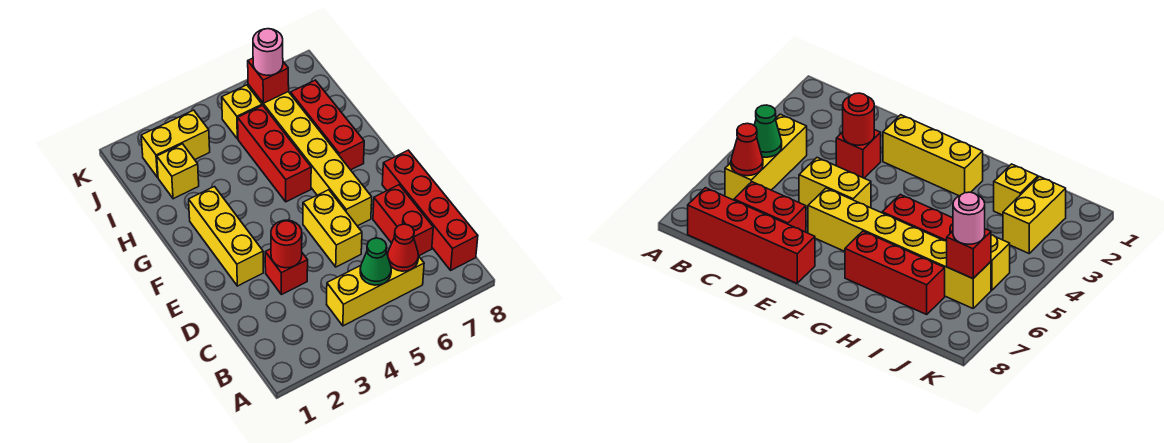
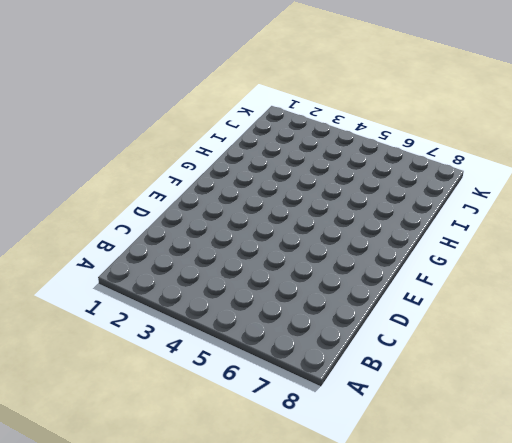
none -> yellow brick B4:B6 level 1
none -> red brick B8:E8 level 1
none -> red brick C7:D7 level 1

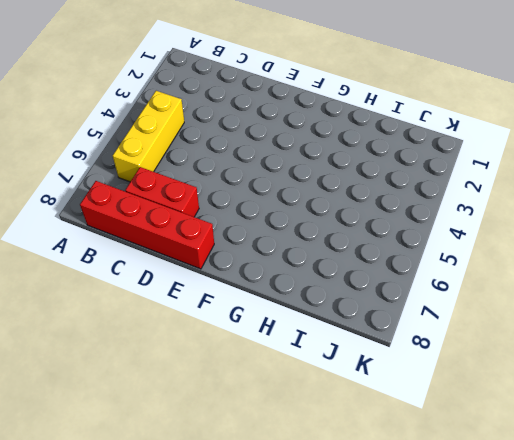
none -> red brick D3 level 1
none -> yellow brick D5:E5 level 1
none -> yellow brick E2:G2 level 1

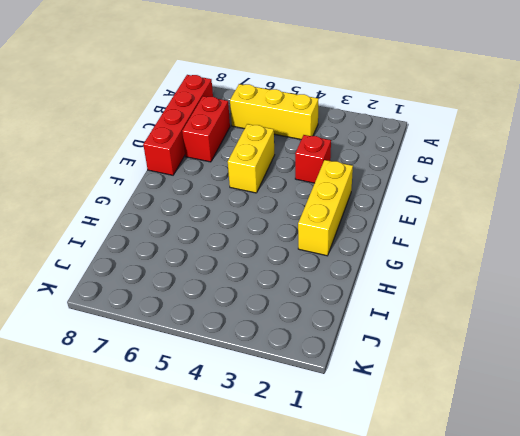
none -> yellow brick E6:J6 level 1
none -> red brick G5:I5 level 1
none -> red brick G7:I7 level 1

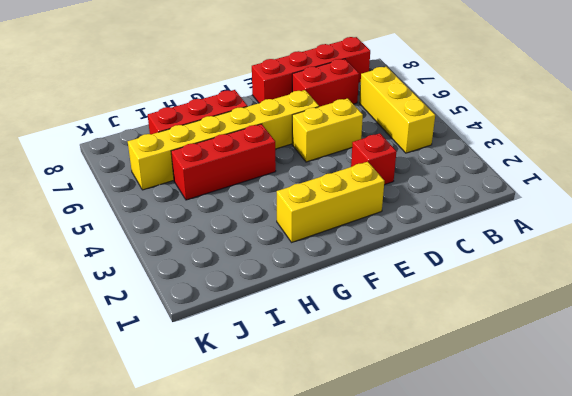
none -> yellow brick I2 level 1
none -> yellow brick J2:J3 level 1
none -> yellow brick J5 level 1

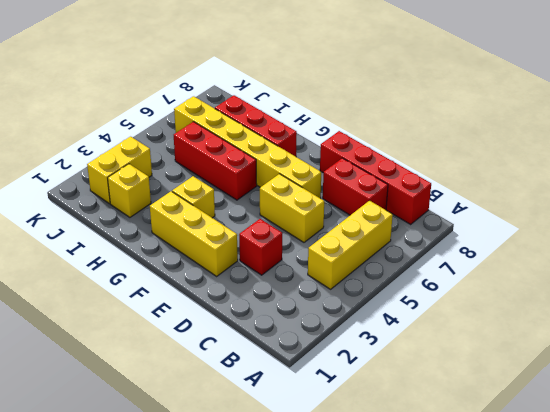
yellow brick G3 level 1 -> yellow brick J5 level 1
none -> green cone B5 level 2
none -> red cone B6 level 2
none -> red round brick D3 level 2

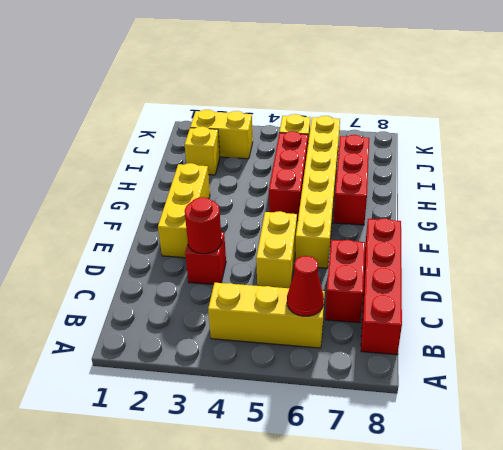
none -> green cone B5 level 2
none -> red brick J6 level 2
none -> pink round brick J6 level 3

